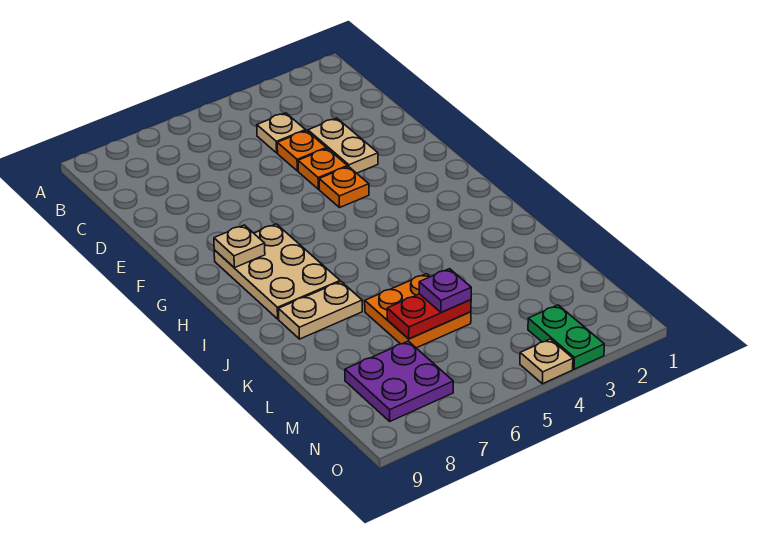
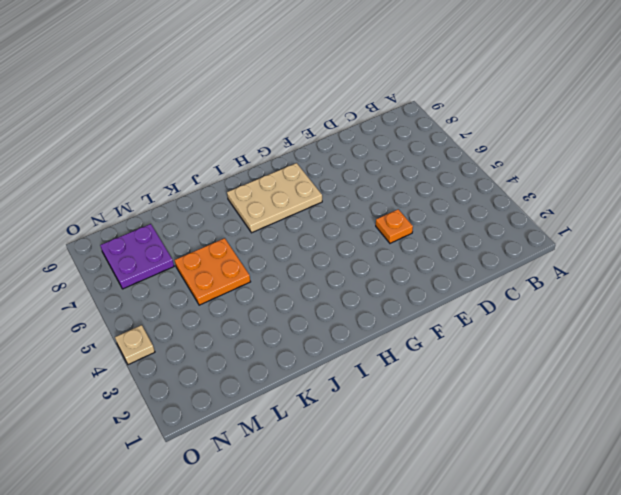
none -> tan plate C4 level 1
none -> tan plate D3:E3 level 1
none -> orange plate D4 level 1

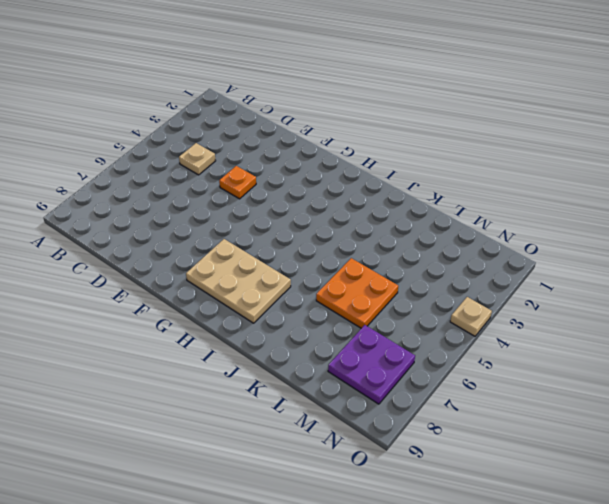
none -> tan plate D3:E3 level 1
none -> orange plate D4 level 1
none -> orange plate F4 level 1

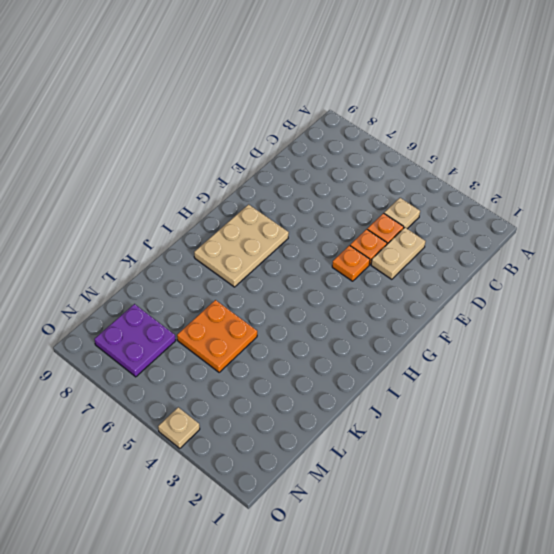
none -> tan plate J7:J8 level 1
none -> green plate N3:O3 level 1
none -> tan plate G8 level 2

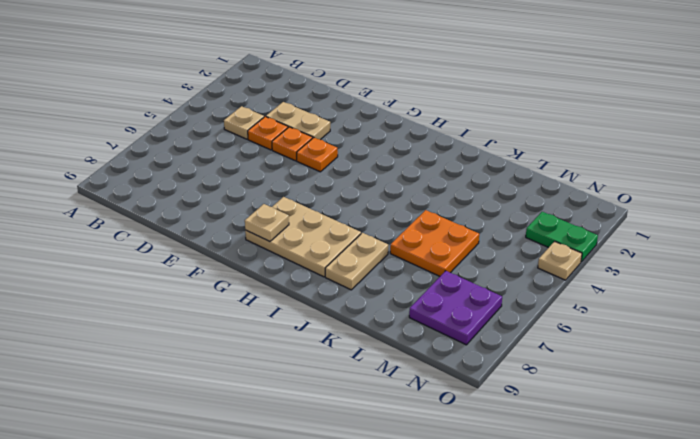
none -> red plate L5:L6 level 2
none -> purple plate L5 level 3

